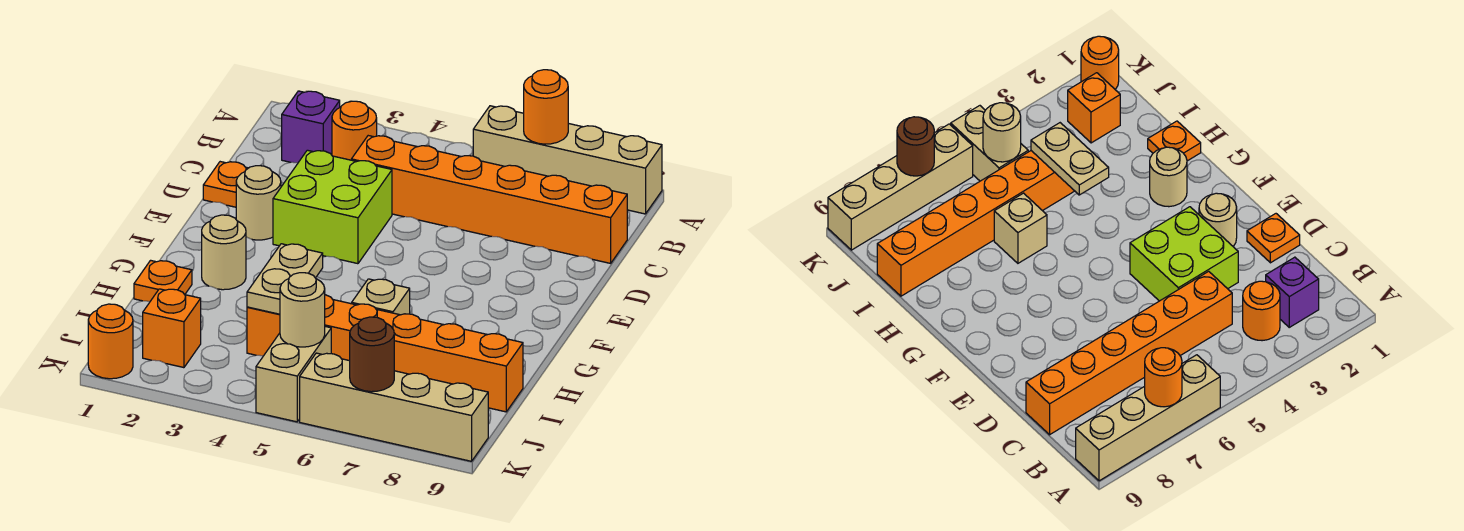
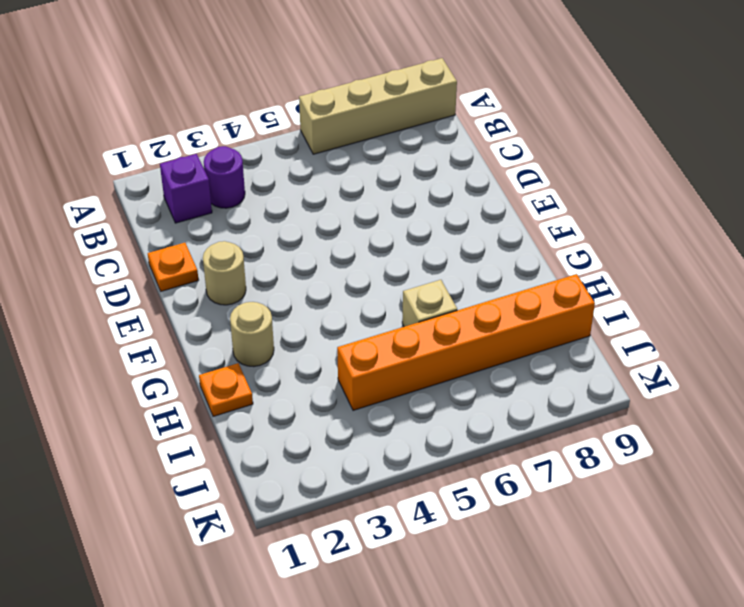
purple round brick B3 level 1 -> orange round brick B3 level 1
none -> orange brick C4:C9 level 1
none -> lime brick D3:E4 level 1
none -> orange brick J2 level 1

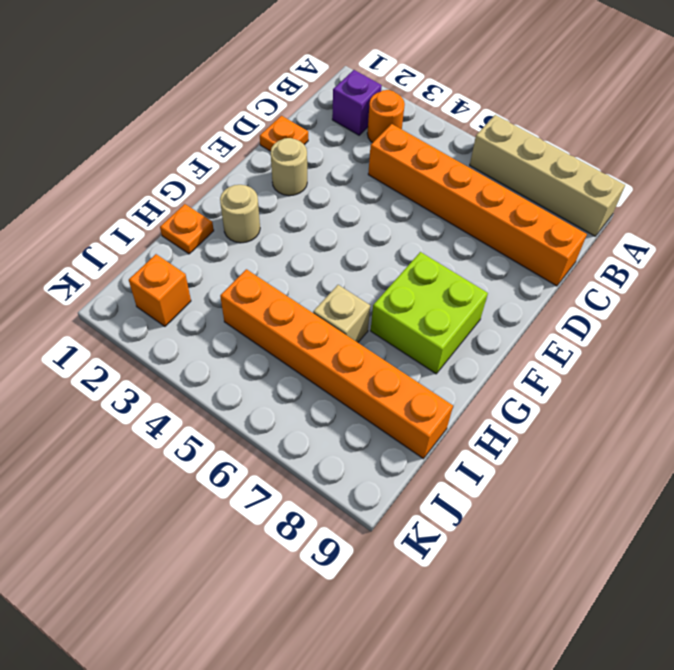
lime brick F7:G8 level 1 -> lime brick D3:E4 level 1
none -> tan brick J5:K5 level 1
none -> orange round brick K1 level 1
none -> tan brick K6:K9 level 1

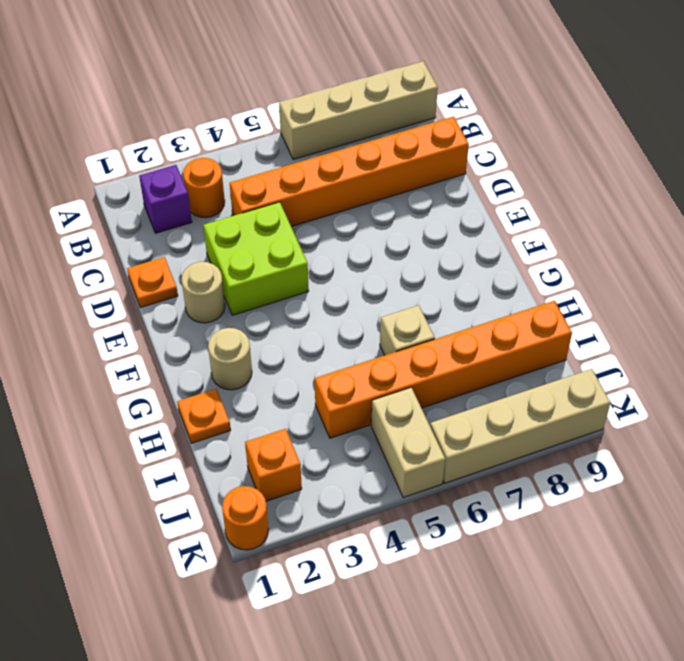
none -> orange round brick A7 level 2
none -> tan plate H4:I4 level 2
none -> tan round brick J5 level 2

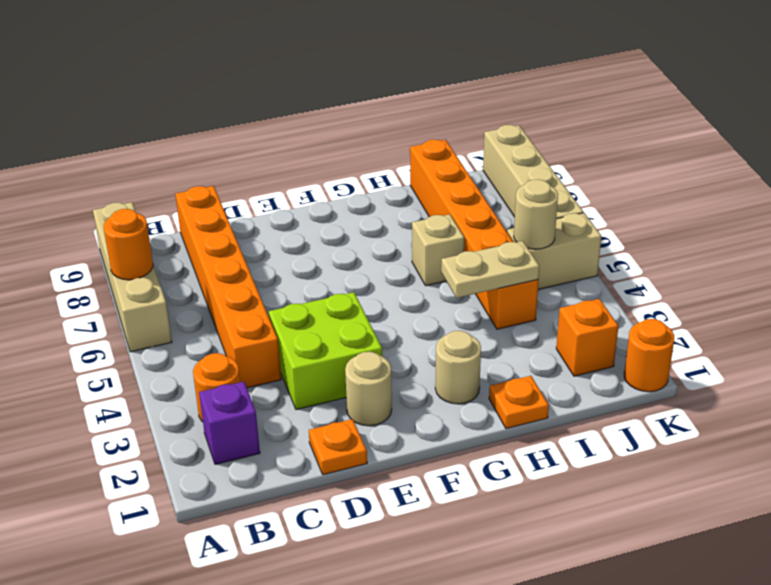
none -> brown round brick K7 level 2

